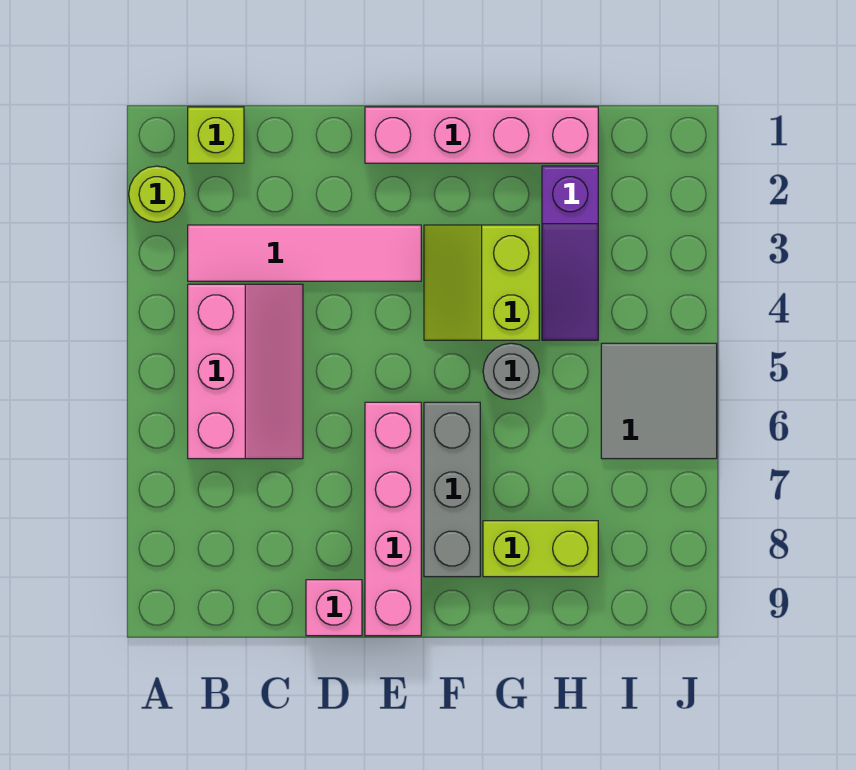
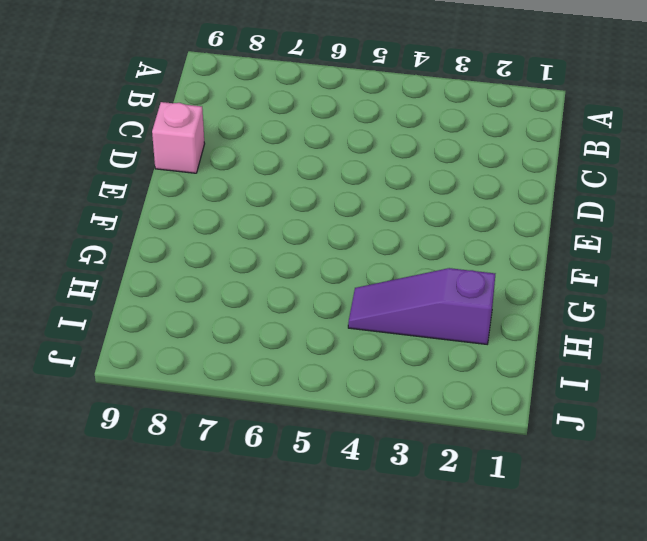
none -> lime round brick A2 level 1
none -> lime brick B1 level 1
none -> pink tile B3:E3 level 1

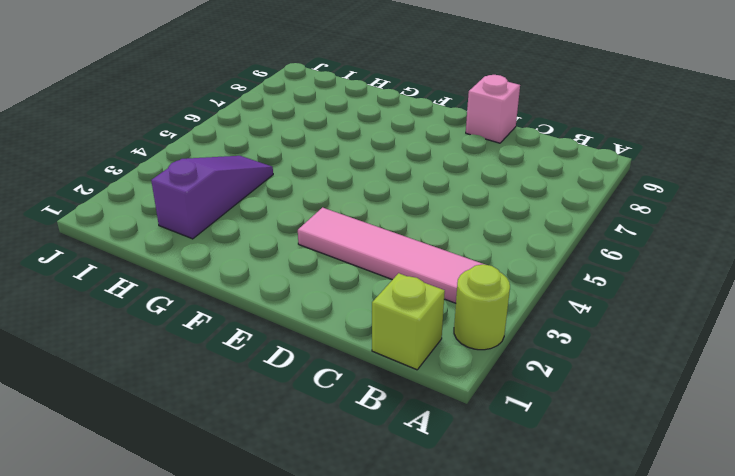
none -> pink slope B4:C6 level 1 top B
none -> pink brick E1:H1 level 1
none -> pink brick E6:E9 level 1

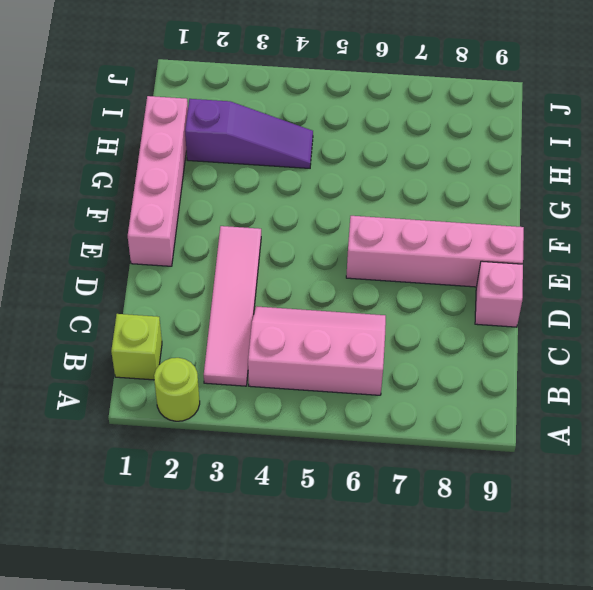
none -> lime slope F3:G4 level 1 top G
none -> grey brick F6:F8 level 1
none -> grey round brick G5 level 1

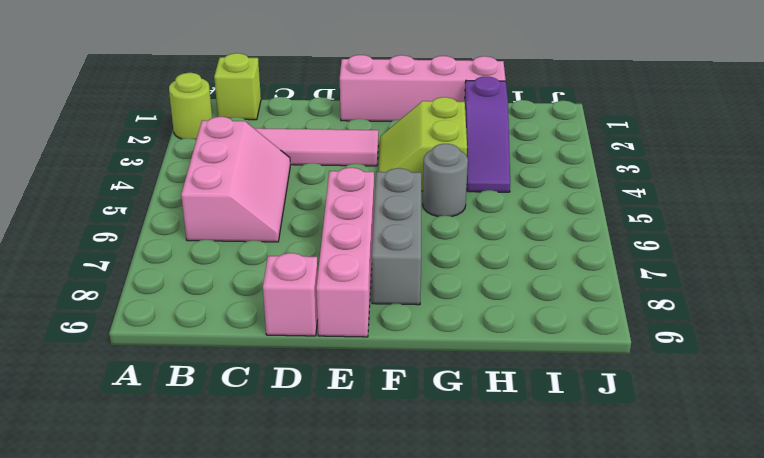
none -> lime brick G8:H8 level 1
none -> grey tile I5:J6 level 1

